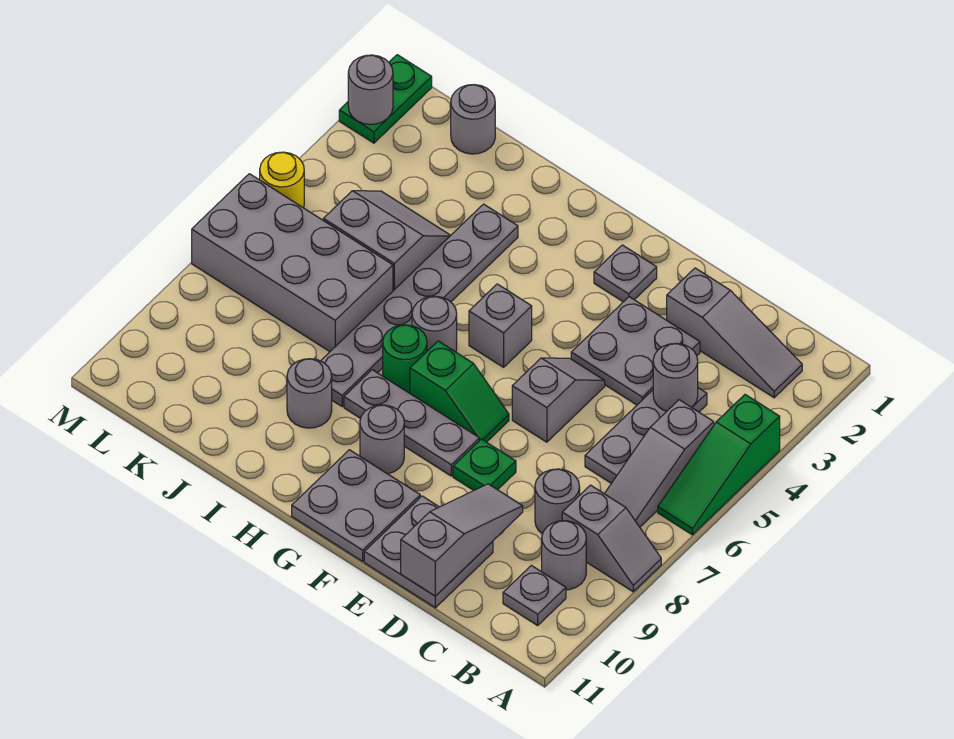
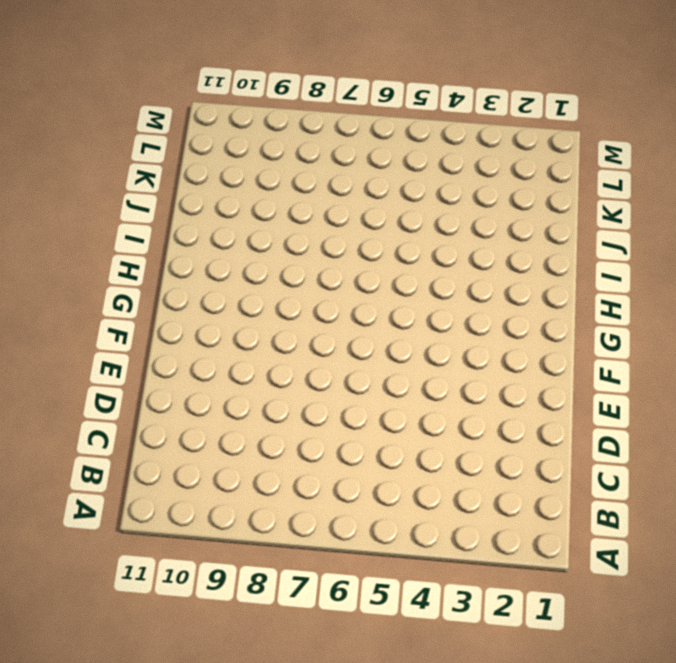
none -> green slope A4:A6 level 1 top 4
none -> grey slope A8:B8 level 1 top B
none -> grey slope B2:D2 level 1 top D
none -> grey slope B5:B7 level 1 top 5

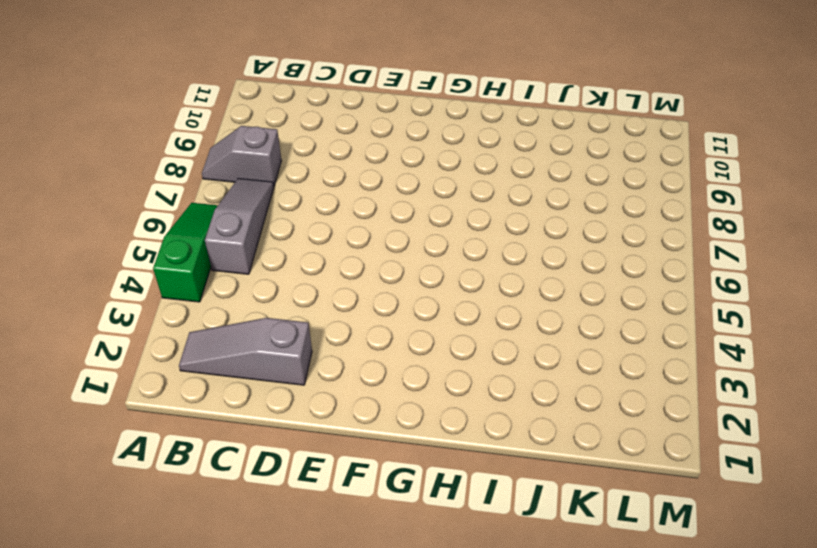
none -> grey round brick B9 level 1
none -> grey plate B10 level 1
none -> grey plate C4:C6 level 1
none -> grey round brick C8 level 1

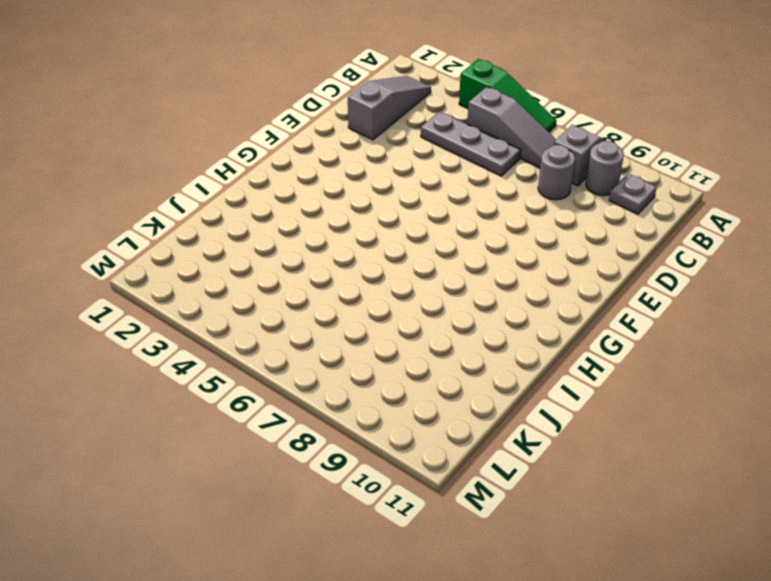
none -> grey plate D3:E4 level 1
none -> grey plate D10:E11 level 1
none -> grey slope E5:E6 level 1 top 6
none -> green plate E8 level 1

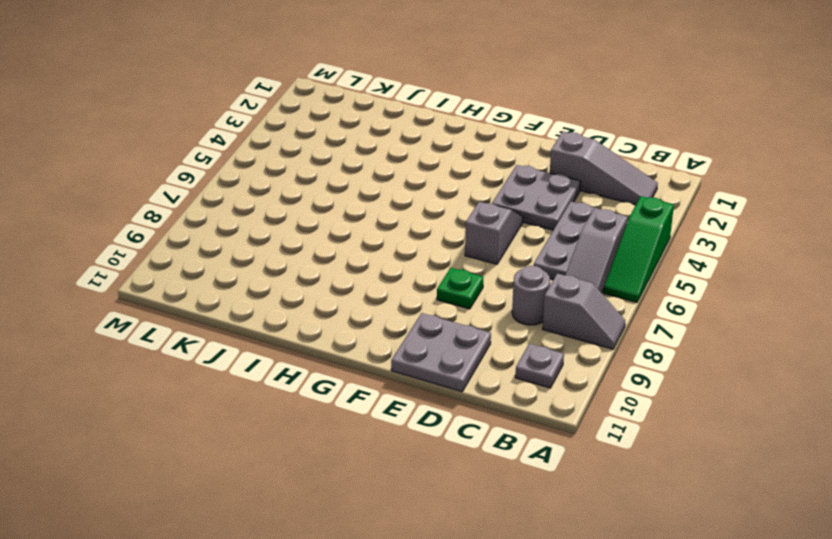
none -> grey round brick B9 level 1
none -> grey plate F2 level 1
none -> green slope F7:G7 level 1 top G
none -> grey plate F8:H8 level 1

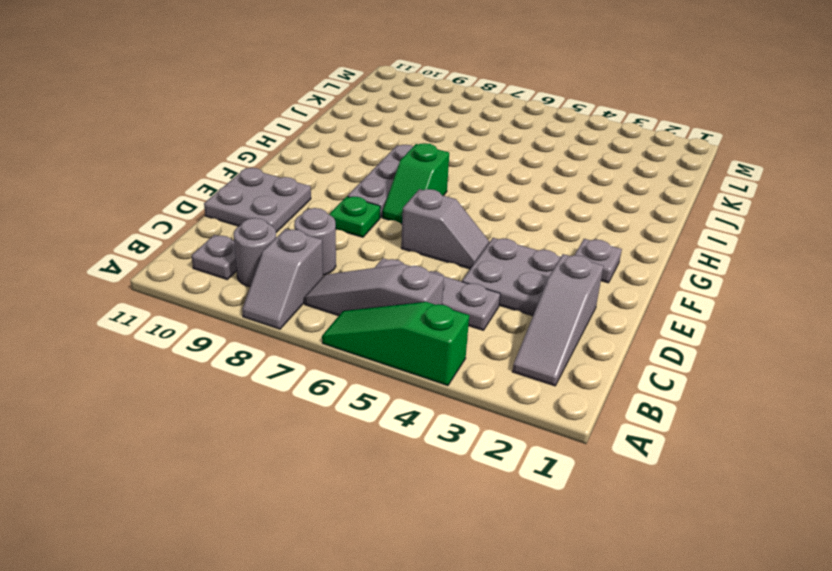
none -> grey plate F10:G11 level 1
none -> grey brick G5 level 1
none -> grey round brick G9 level 1
none -> grey round brick H6 level 1

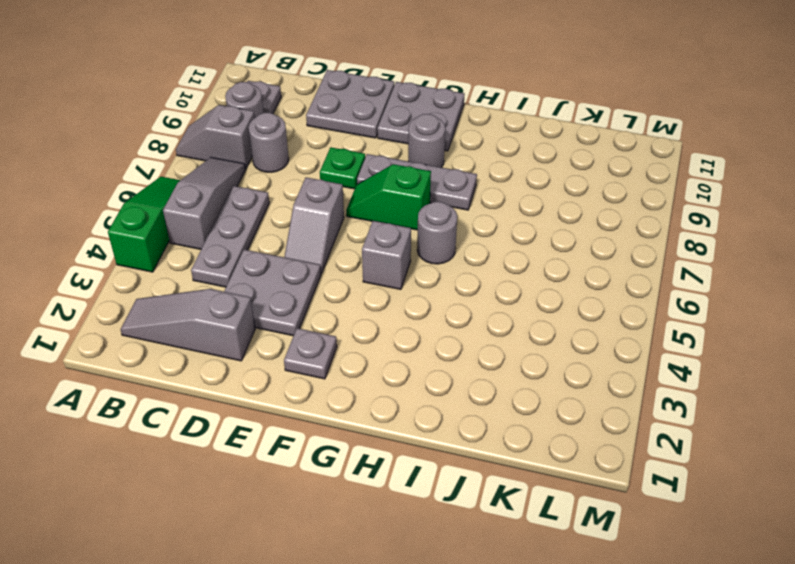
none -> green round brick H7 level 1
none -> grey plate I3:I8 level 1
none -> grey round brick I9 level 1
none -> grey slope J4:K5 level 1 top 5

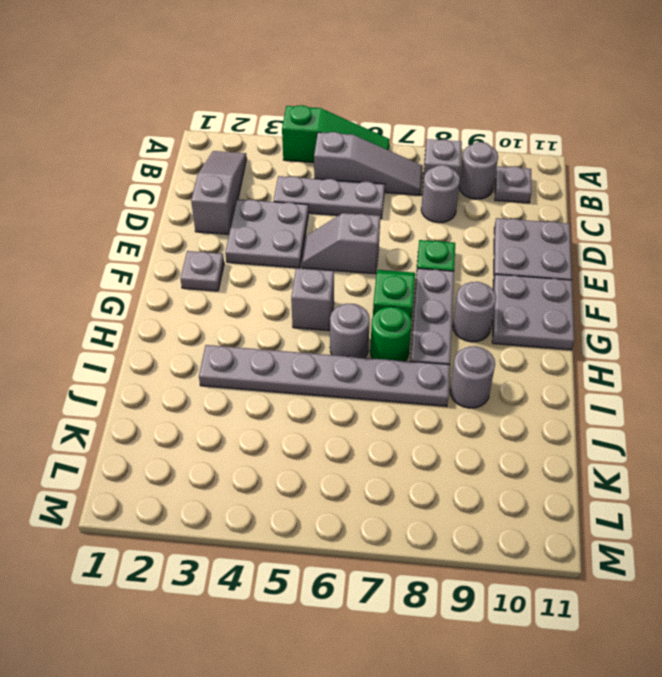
none -> grey slope J4:K5 level 1 top 5
none -> grey brick J6:M7 level 1
none -> grey round brick K1 level 1
none -> green plate M1:M2 level 1

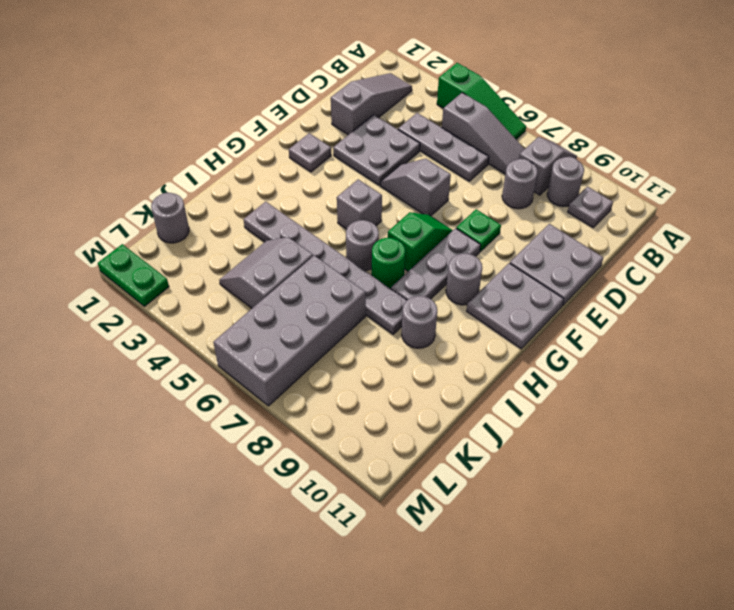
none -> yellow round brick M5 level 1
none -> grey round brick C4 level 2
none -> grey slope D9:D11 level 2 top 11
none -> grey round brick M2 level 2

